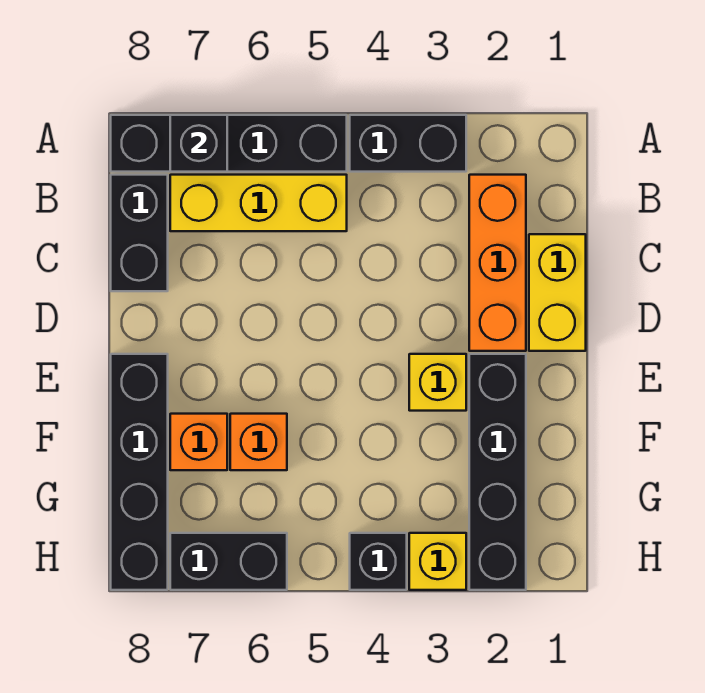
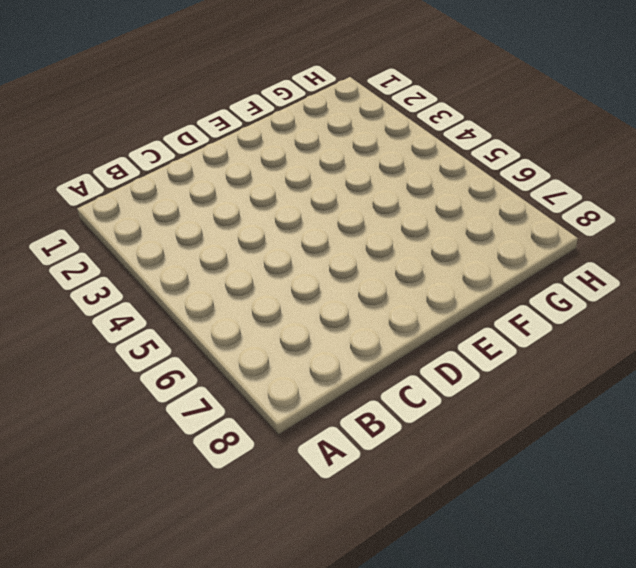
none -> black brick A3:A4 level 1
none -> black brick A5:A8 level 1
none -> orange brick B2:D2 level 1

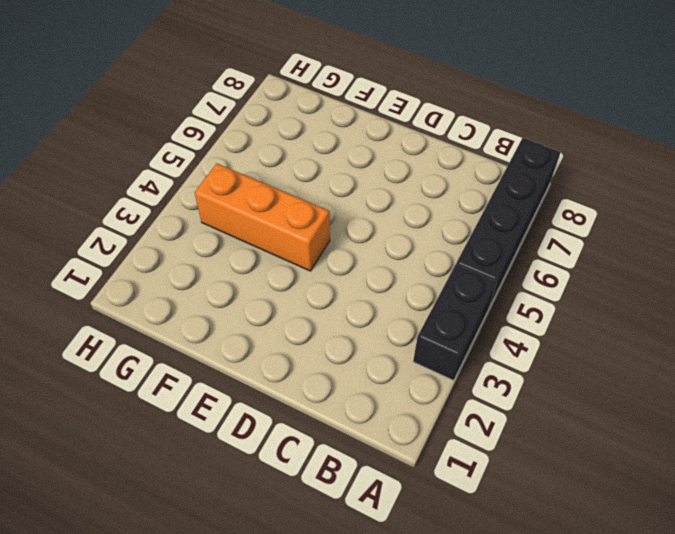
orange brick E4:G4 level 1 -> orange brick B2:D2 level 1
none -> yellow brick B5:B7 level 1
none -> black brick B8:C8 level 1
none -> yellow brick C1:D1 level 1

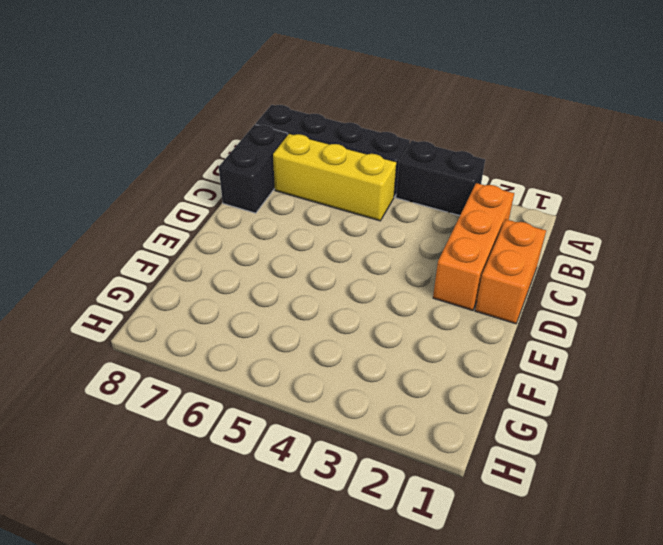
orange brick C1:D1 level 1 -> yellow brick C1:D1 level 1
none -> black brick E2:H2 level 1
none -> yellow brick E3 level 1
none -> black brick E8:H8 level 1

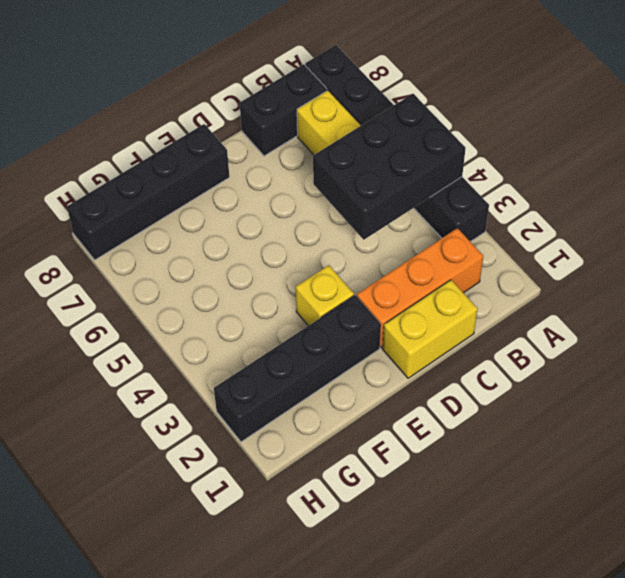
black brick A4:C5 level 2 -> none
none -> orange brick F6 level 1
none -> orange brick F7 level 1
none -> yellow brick H3 level 1

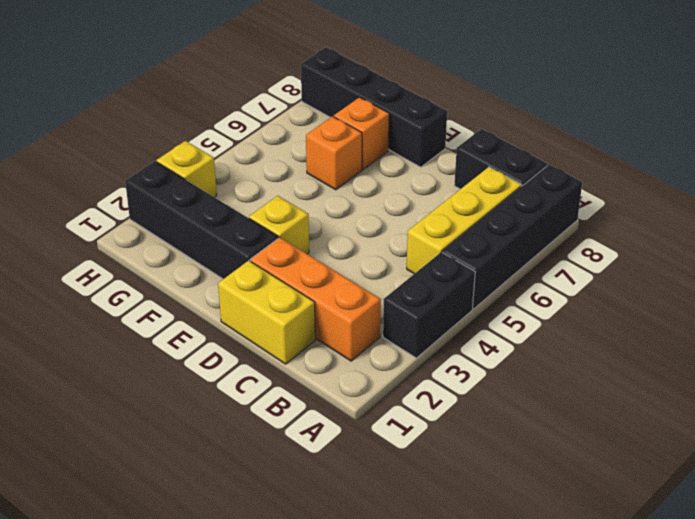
none -> black brick H4 level 1
none -> black brick H6:H7 level 1
none -> black brick A7 level 2

